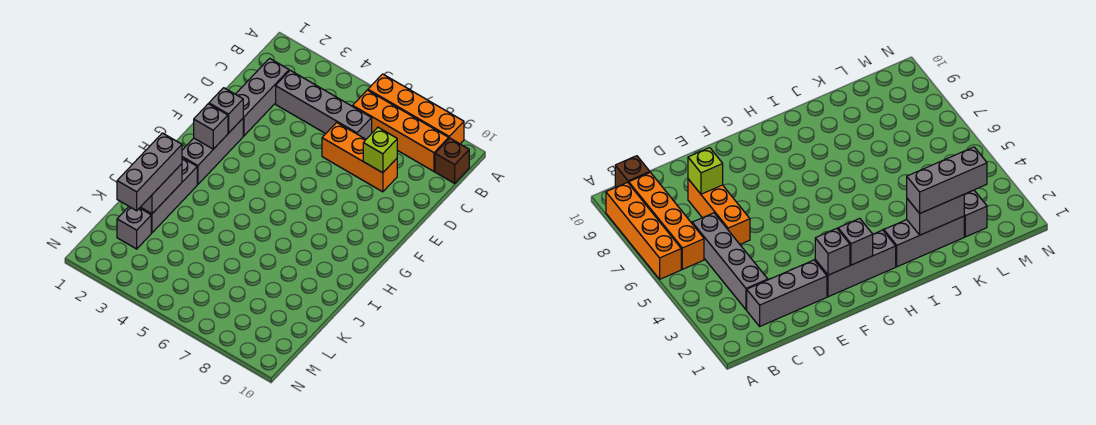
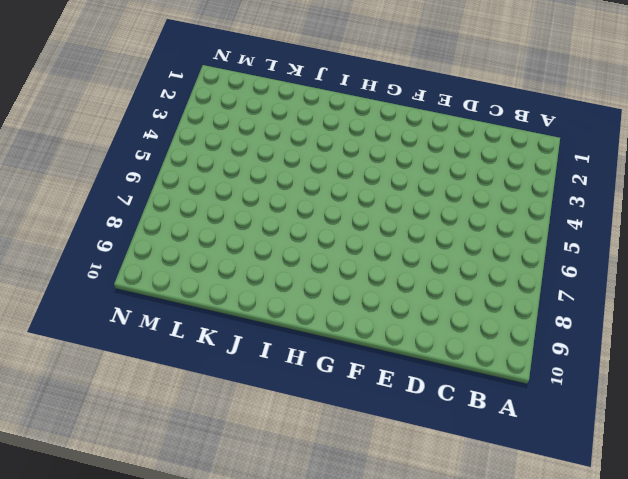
none -> orange brick A6:A9 level 1
none -> orange brick B6:B9 level 1
none -> brown brick B10 level 1

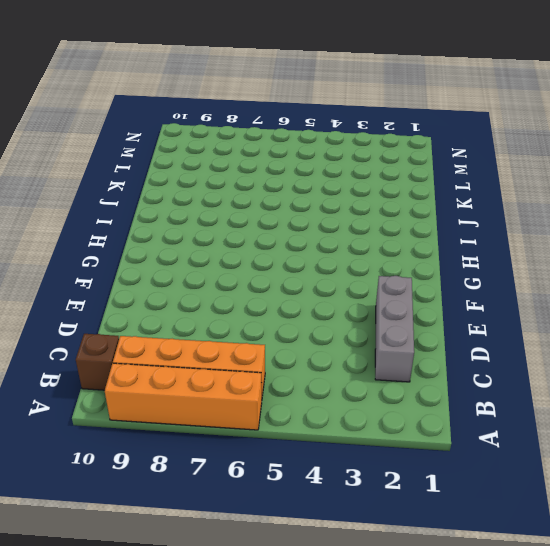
none -> grey brick C3:C6 level 1
none -> orange brick D6:D8 level 1
none -> grey brick F2:H2 level 1

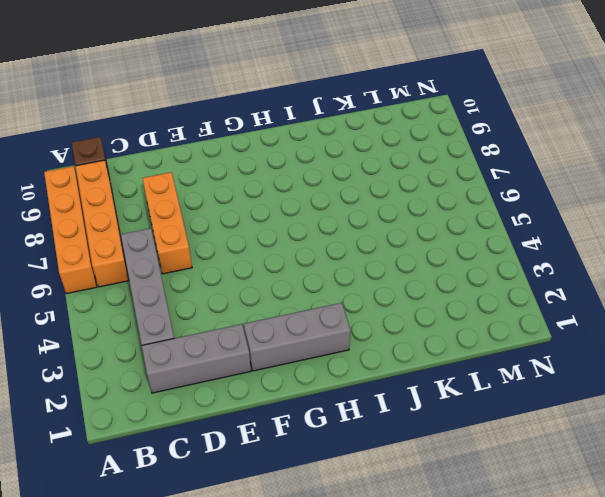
none -> grey brick I2:K2 level 1
none -> grey brick L2 level 1
none -> lime brick D8 level 2

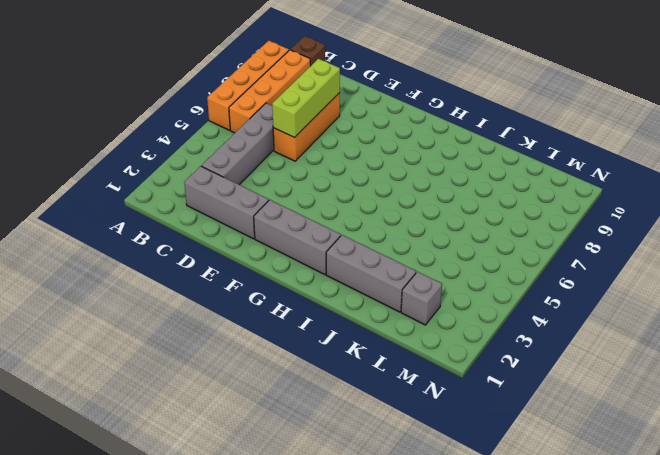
lime brick D6:D8 level 2 -> lime brick D8 level 2
none -> grey brick F2 level 2
none -> grey brick G2 level 2
none -> grey brick J2:K2 level 2

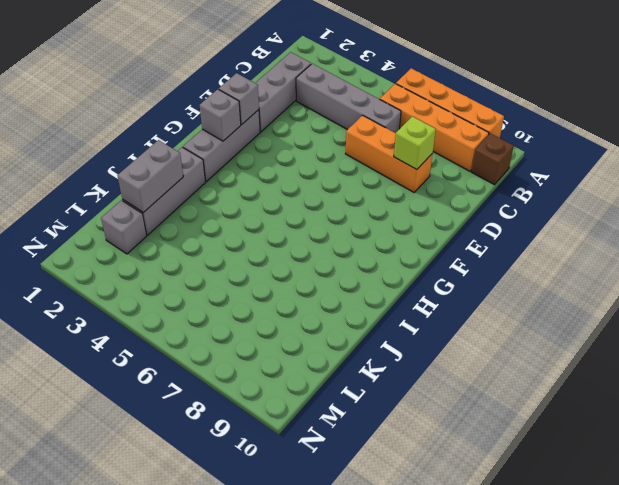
none -> grey brick J2:L2 level 3

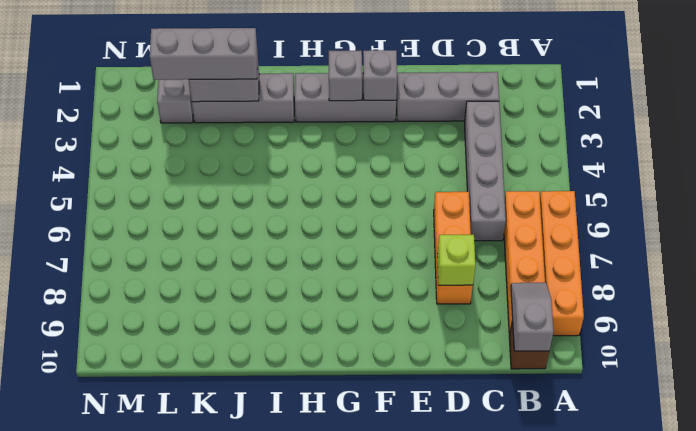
grey slope B9:B10 level 2 top 10 -> none

